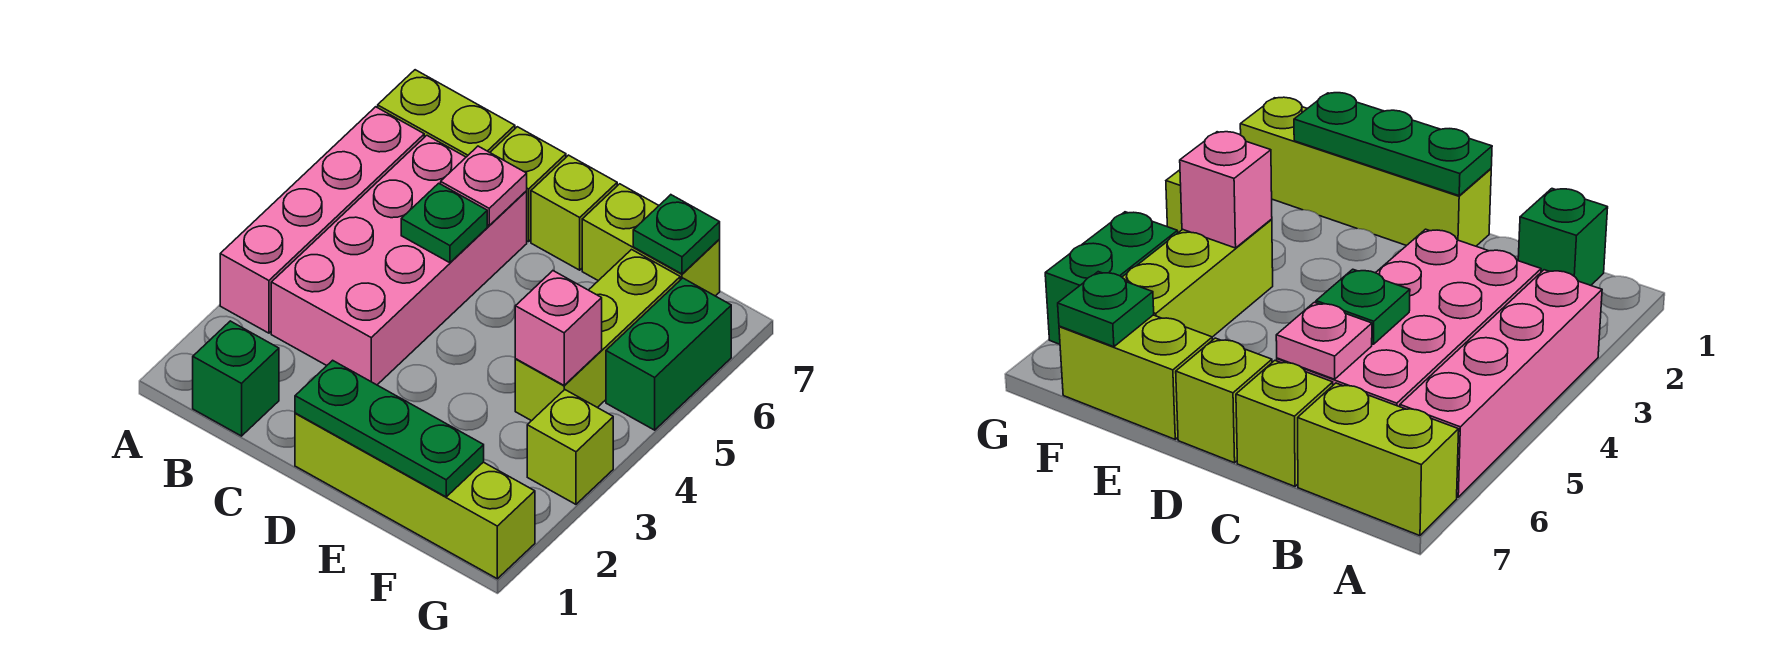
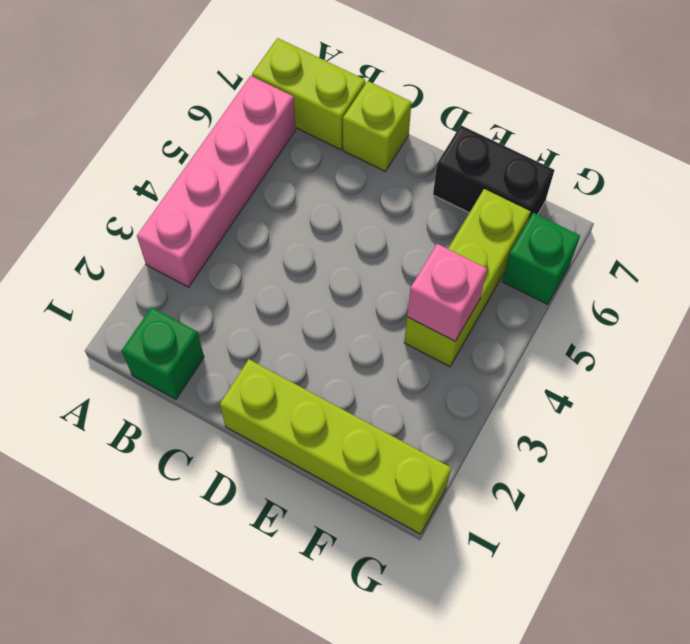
black brick E7:F7 level 1 -> lime brick E7:F7 level 1
green brick G6 level 1 -> green brick G5:G6 level 1
none -> pink brick B3:C6 level 1
none -> lime brick D7 level 1
none -> lime brick G3 level 1

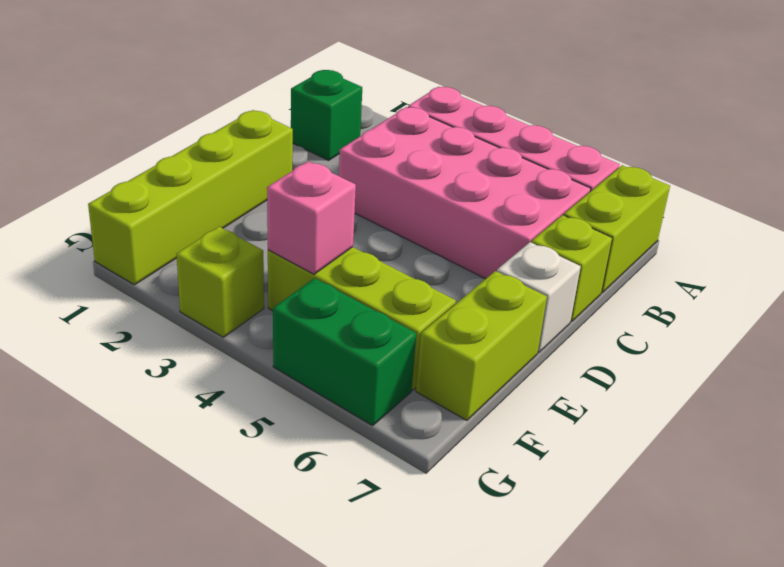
white brick D7 level 1 -> lime brick D7 level 1
none -> green plate C5 level 2
none -> pink plate C6 level 2
none -> green plate D1:F1 level 2

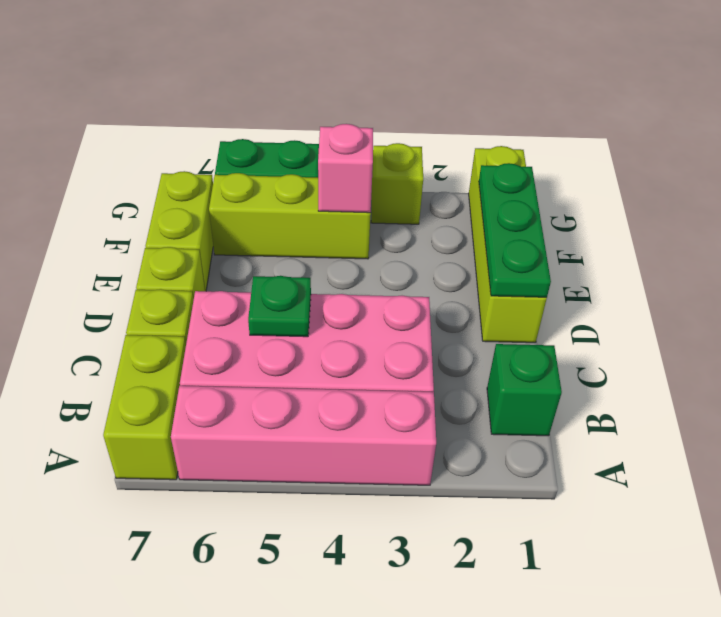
none -> pink plate C6 level 2
none -> green plate F7 level 2

